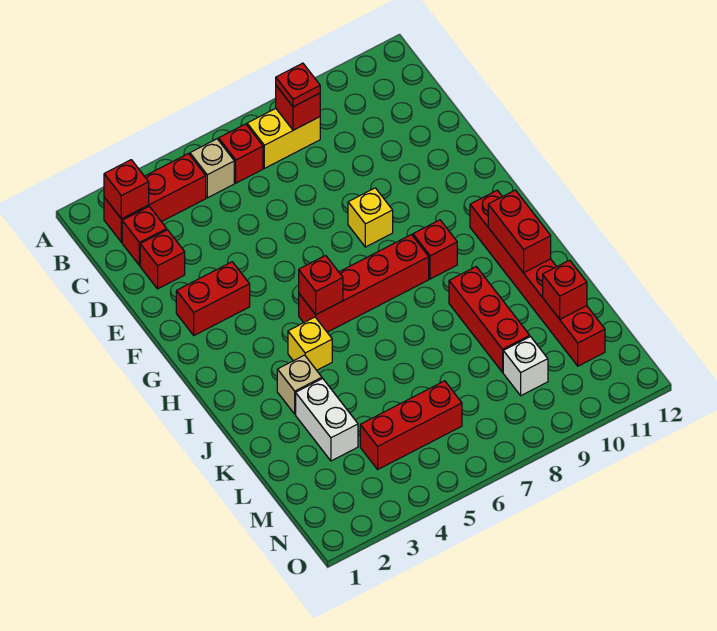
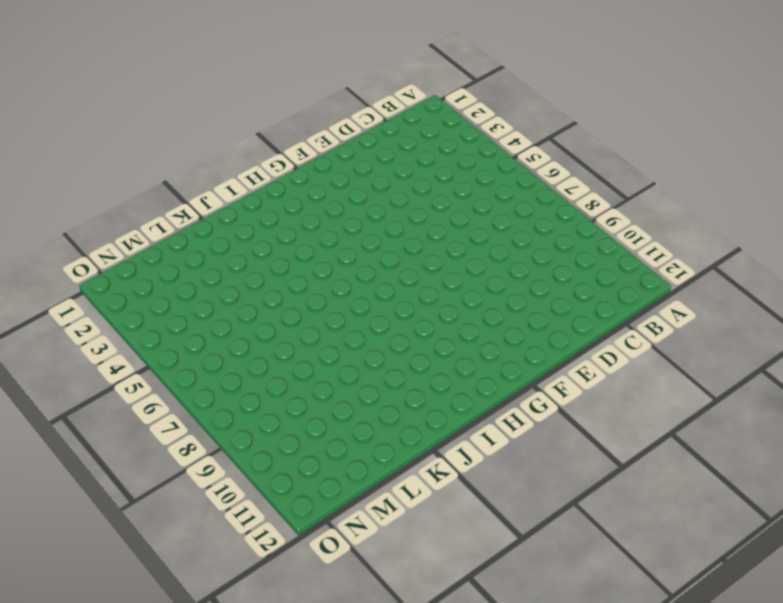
none -> red brick B2:B4 level 1
none -> tan brick B5 level 1
none -> red brick B6 level 1

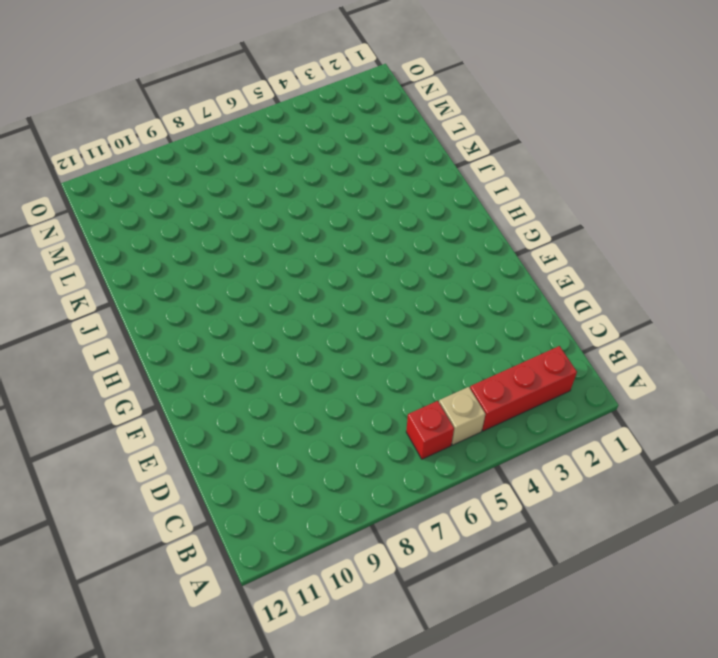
none -> yellow brick B7:B8 level 1
none -> red brick C2 level 1
none -> red brick D2 level 1

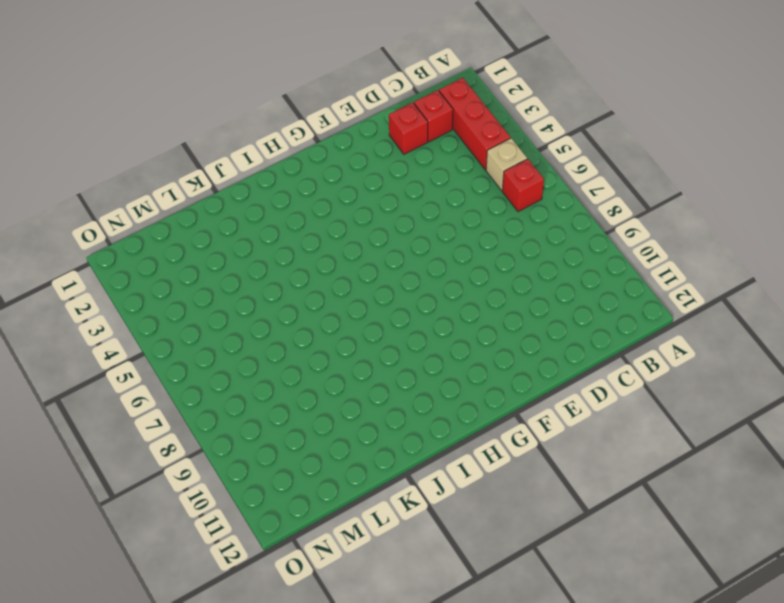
none -> yellow brick B7:B8 level 1
none -> red brick F2:F3 level 1
none -> yellow brick F8 level 1

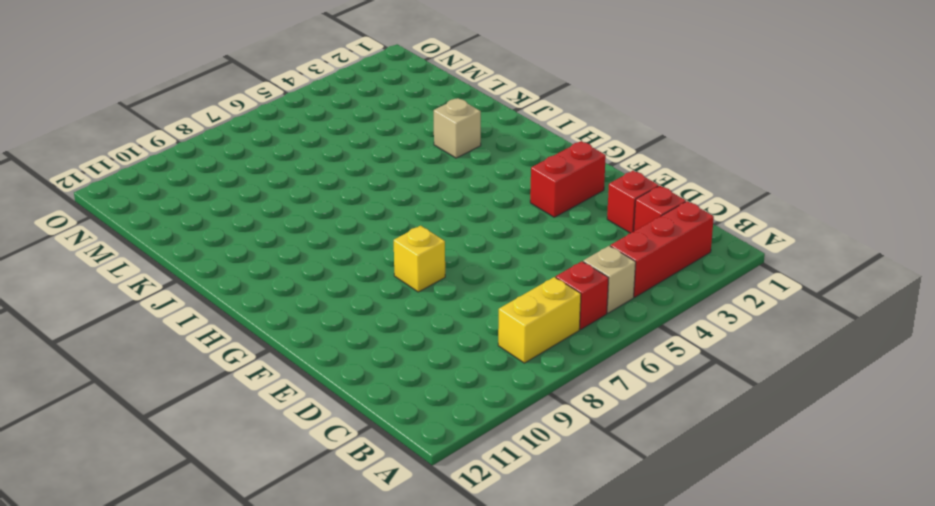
none -> red brick H5:H8 level 1
none -> red brick H9 level 1
none -> red brick H11:M11 level 1

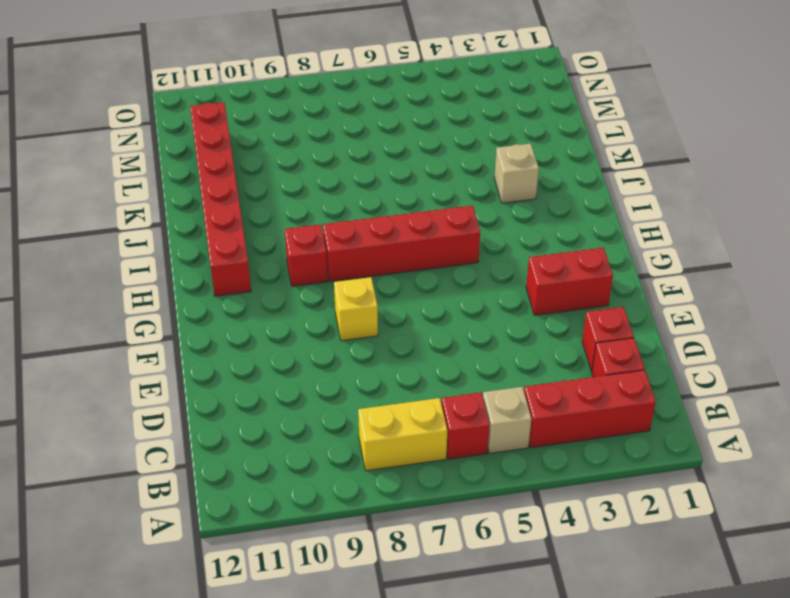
none -> yellow brick I4 level 1
none -> red brick J9:L9 level 1
none -> white brick K3:L3 level 1

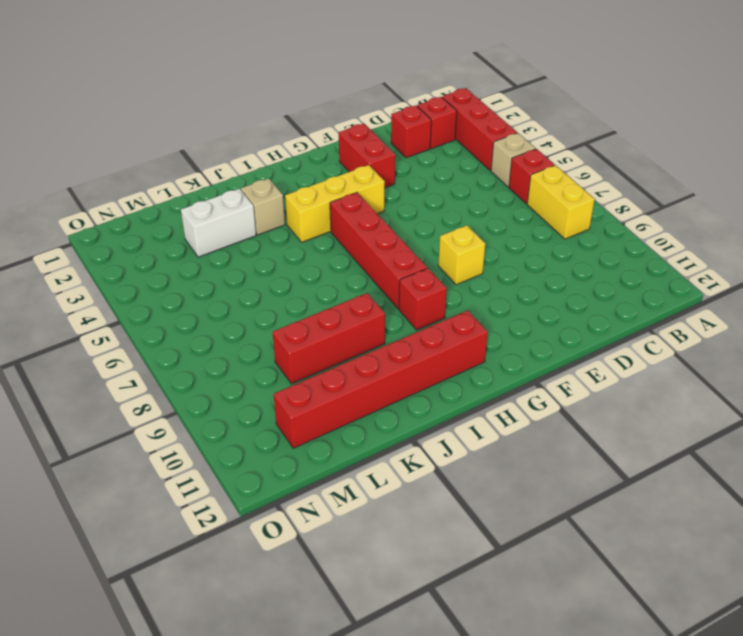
yellow brick G4:I4 level 1 -> yellow brick I4 level 1
none -> red brick M4:M6 level 1
none -> white brick M9 level 1
none -> red brick B2 level 2

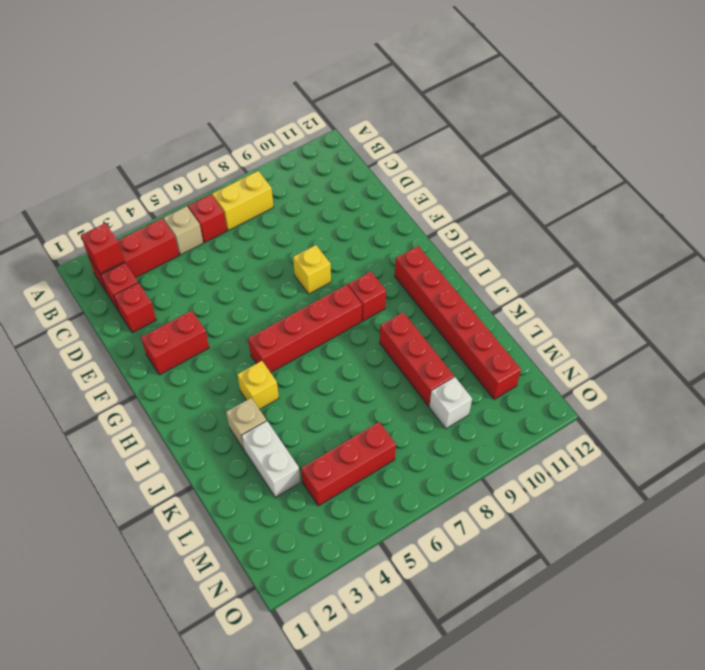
none -> red brick B8 level 2
none -> red brick H5 level 2
none -> red brick I11:J11 level 2

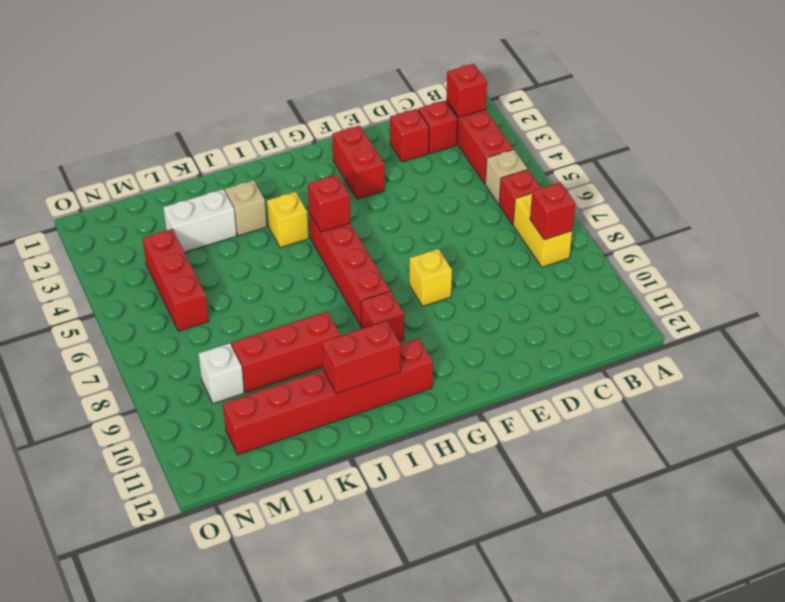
none -> red brick L11 level 2
none -> red plate B8 level 3

